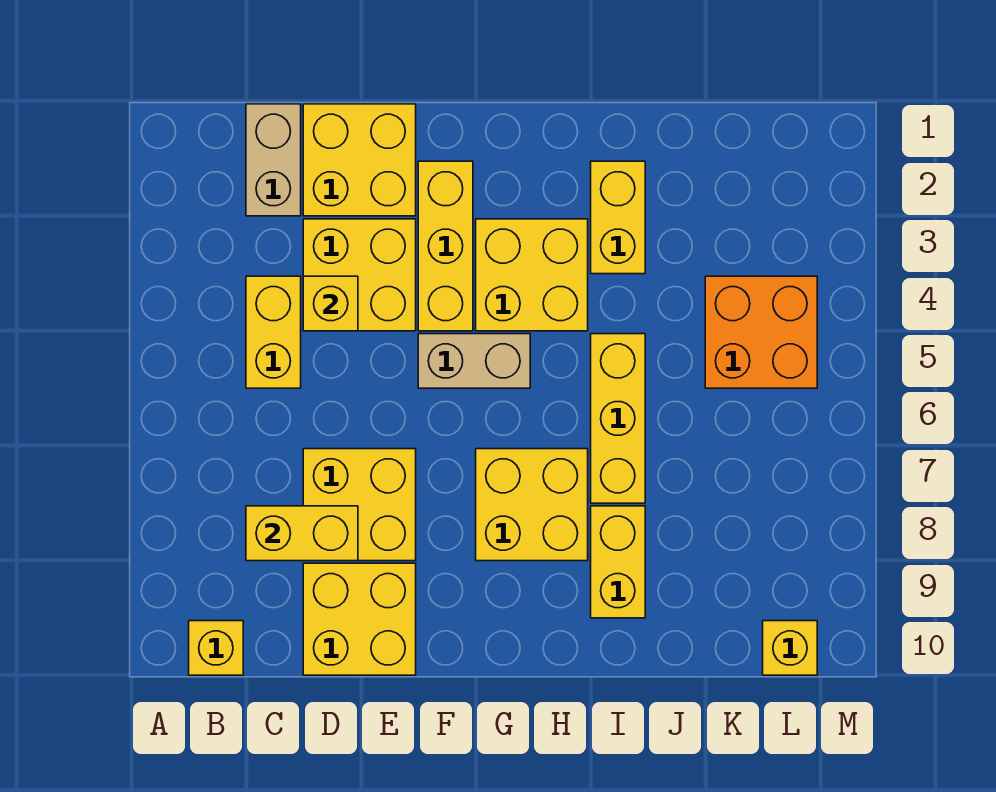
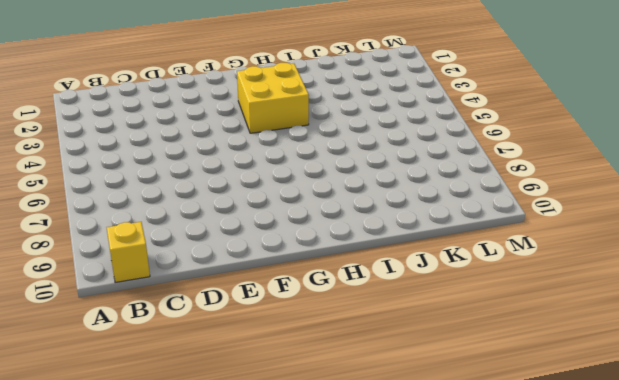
none -> tan brick C1:C2 level 1
none -> yellow brick C4:C5 level 1
none -> yellow brick D1:E2 level 1

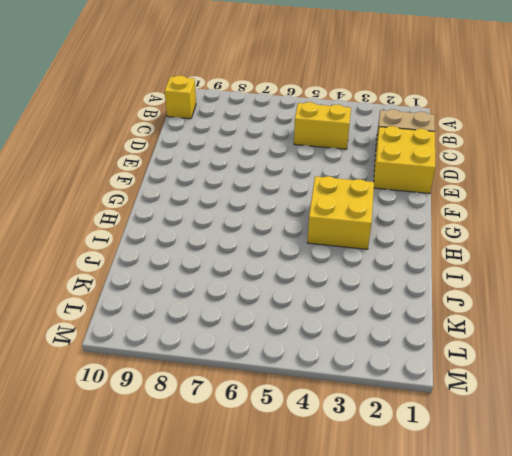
none -> yellow brick D3:E4 level 1
none -> yellow brick D7:E8 level 1
none -> yellow brick D9:E10 level 1

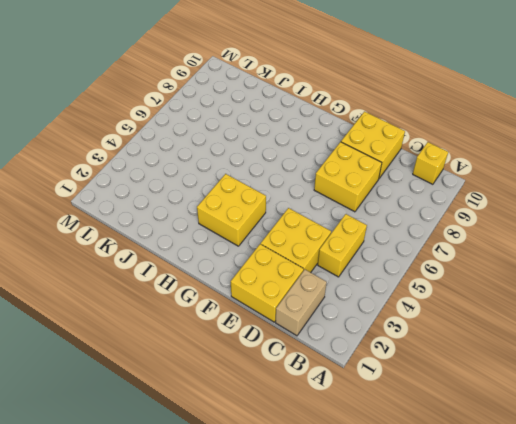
none -> yellow brick F2:F4 level 1
none -> tan brick F5:G5 level 1
none -> yellow brick G7:H8 level 1

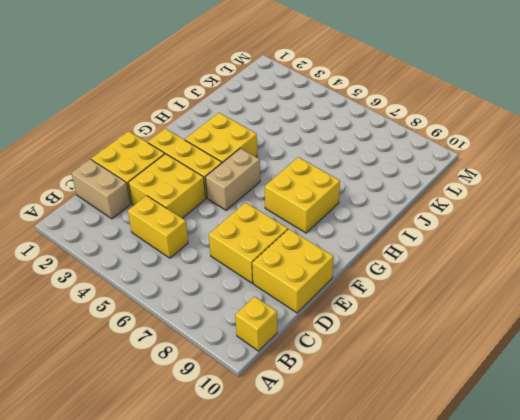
none -> yellow brick I2:I3 level 1
none -> yellow brick I5:I7 level 1
none -> yellow brick I8:I9 level 1

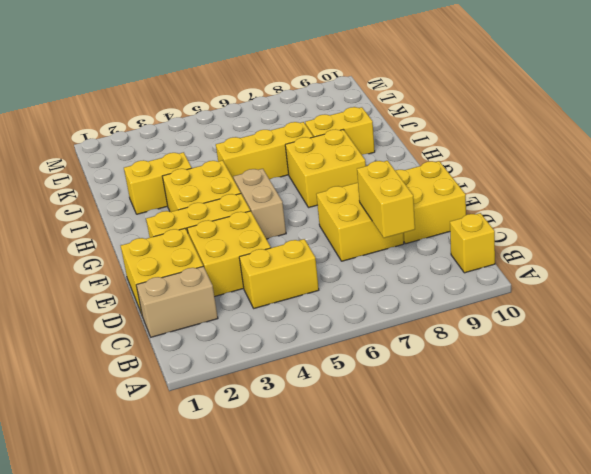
none -> orange brick K4:L5 level 1
none -> yellow brick L10 level 1
none -> yellow brick D4 level 2

